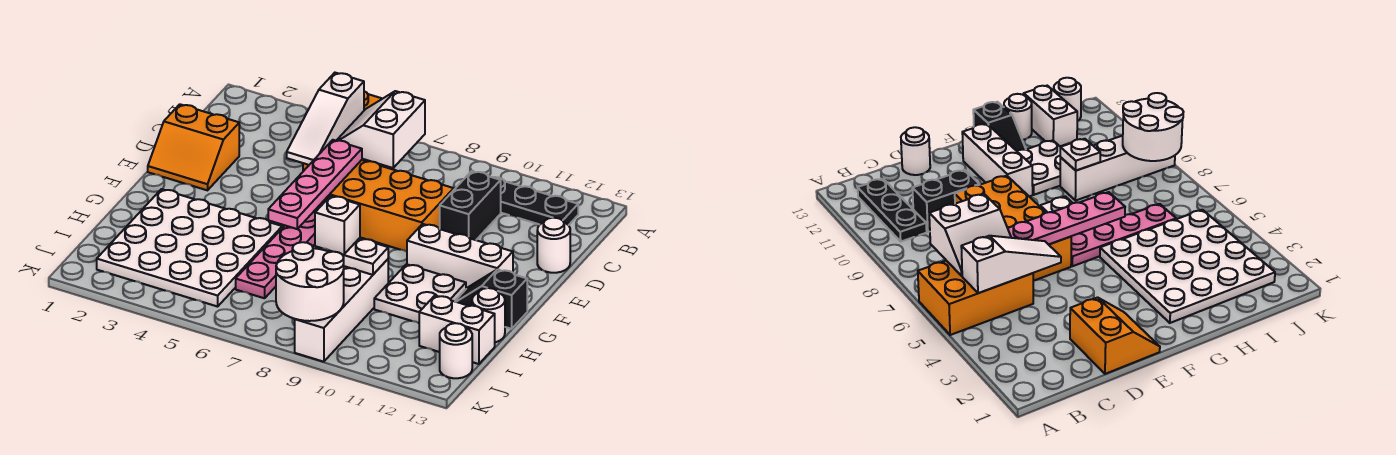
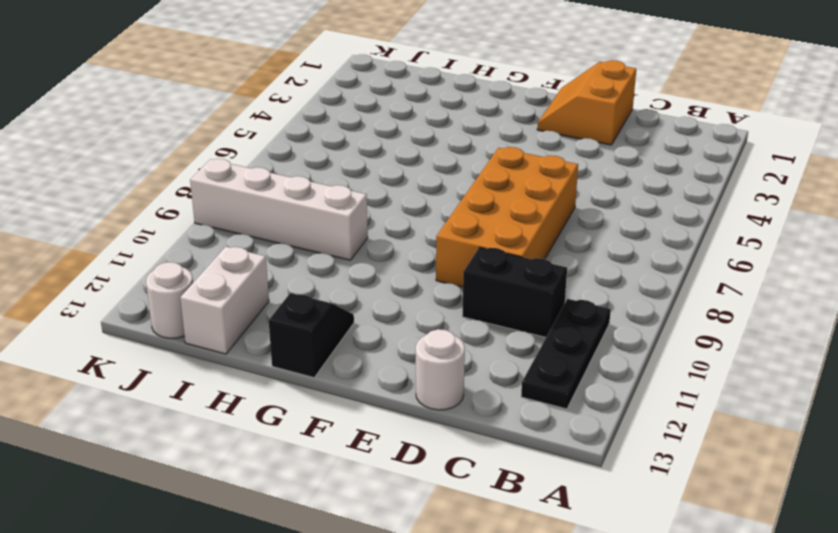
none -> orange brick A5:C6 level 1
none -> pink plate F6:I6 level 1
none -> white brick F7 level 1

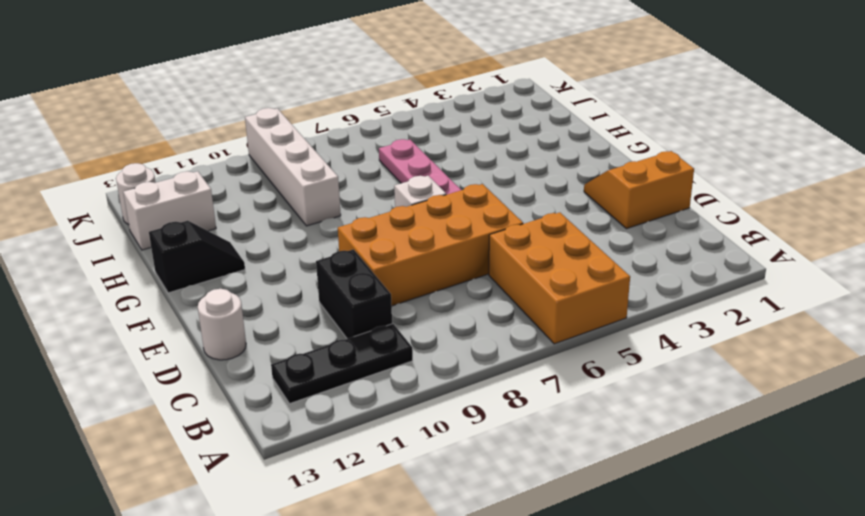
none -> white brick F10:F12 level 1
none -> white plate G2:J5 level 1
none -> white plate G10:H11 level 1

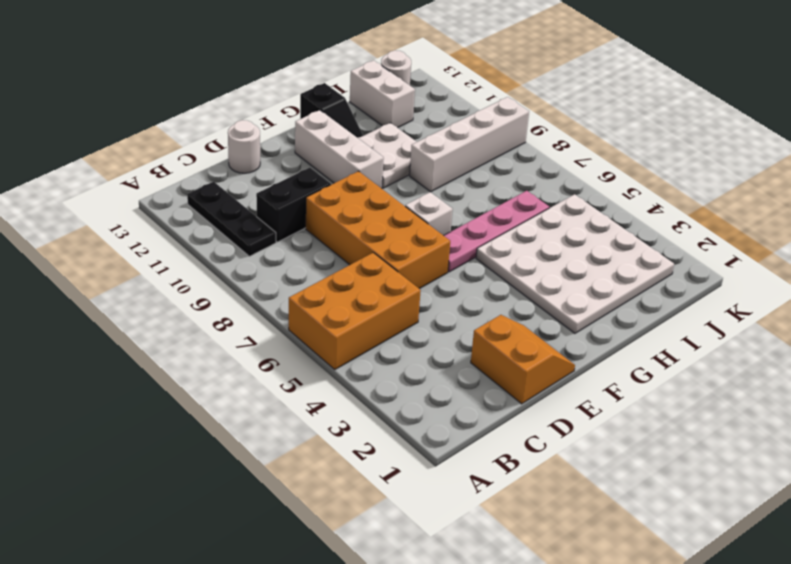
none -> white round brick H13 level 1
none -> white slope B5:D5 level 2 top B
none -> white slope B6:C7 level 2 top 7

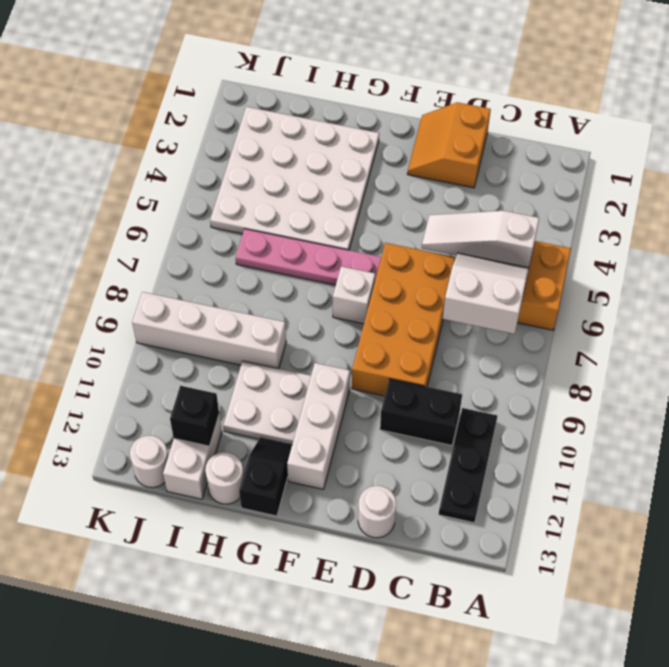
black brick I12 level 2 -> none
none -> pink plate D6:G6 level 2
none -> white plate H9 level 2
none -> white round brick J8:K9 level 2

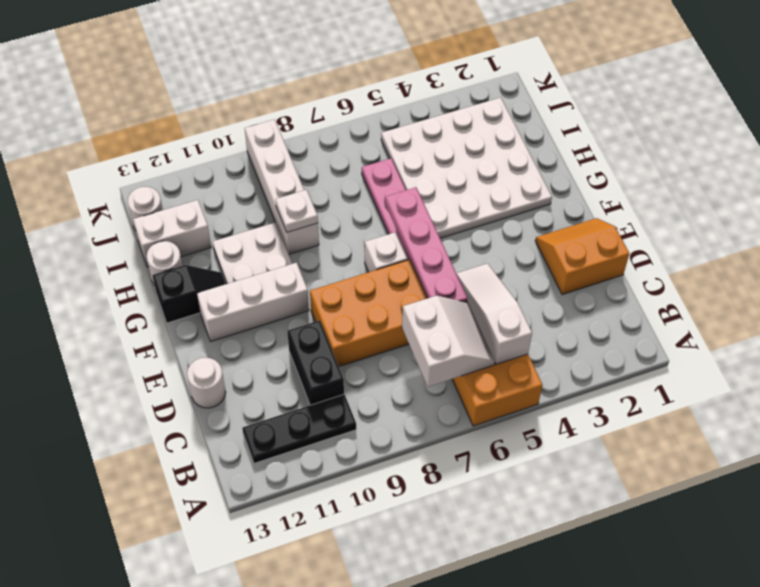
none -> white round brick J8:K9 level 2

